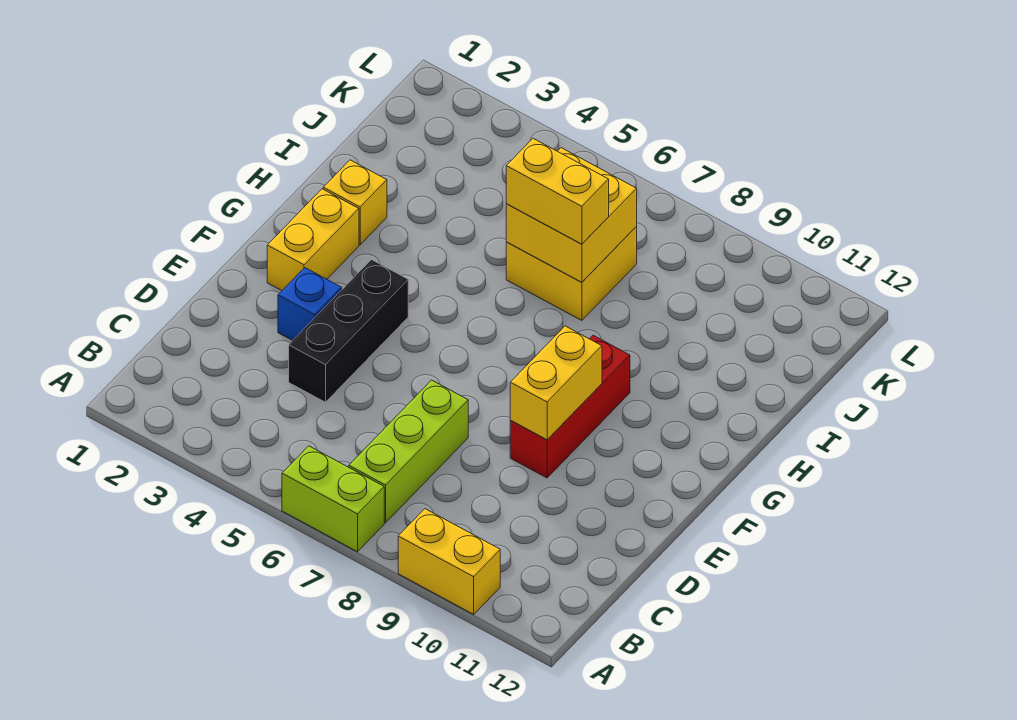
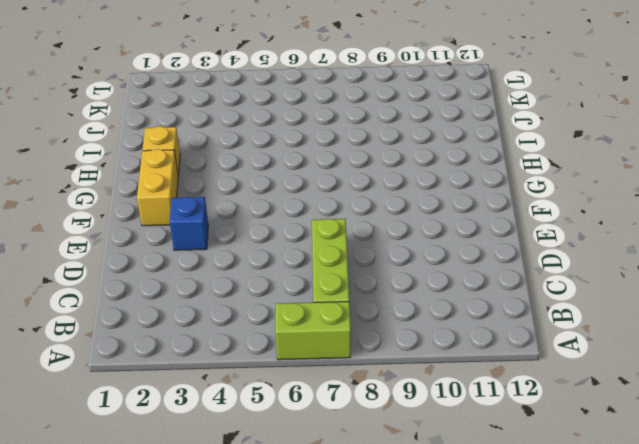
none -> yellow brick A9:A10 level 1
none -> black brick D4:F4 level 1
none -> red brick E9:G9 level 1

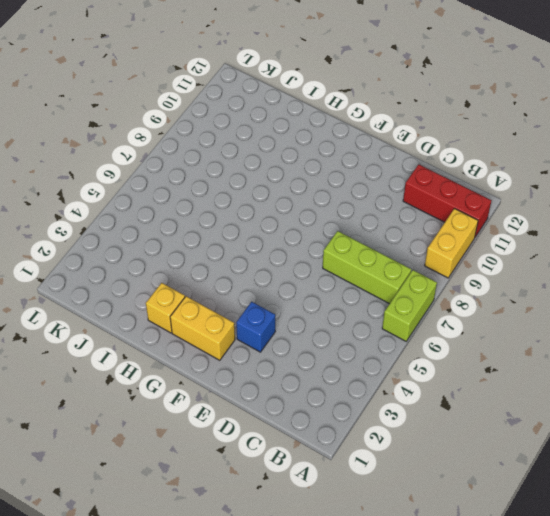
red brick A11:C11 level 1 -> red brick E9:G9 level 1
none -> black brick D4:F4 level 1
none -> yellow brick I6:J7 level 1
none -> yellow brick E9:F9 level 2

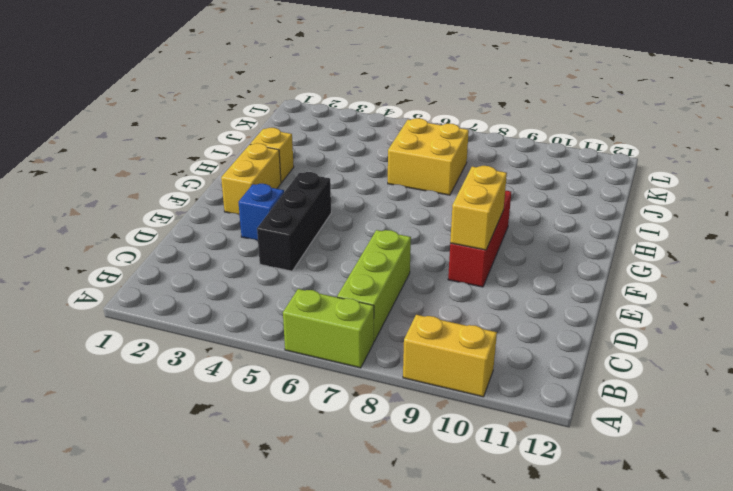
none -> yellow brick I6:J7 level 2
none -> yellow brick I6:I7 level 3

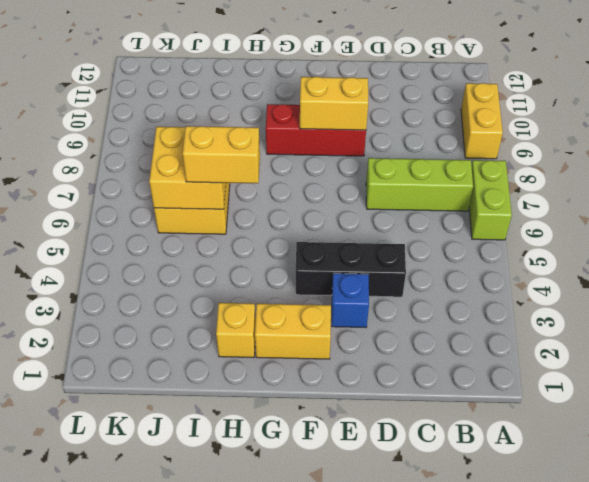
yellow brick H6:I6 level 3 -> yellow brick I6:I7 level 3

